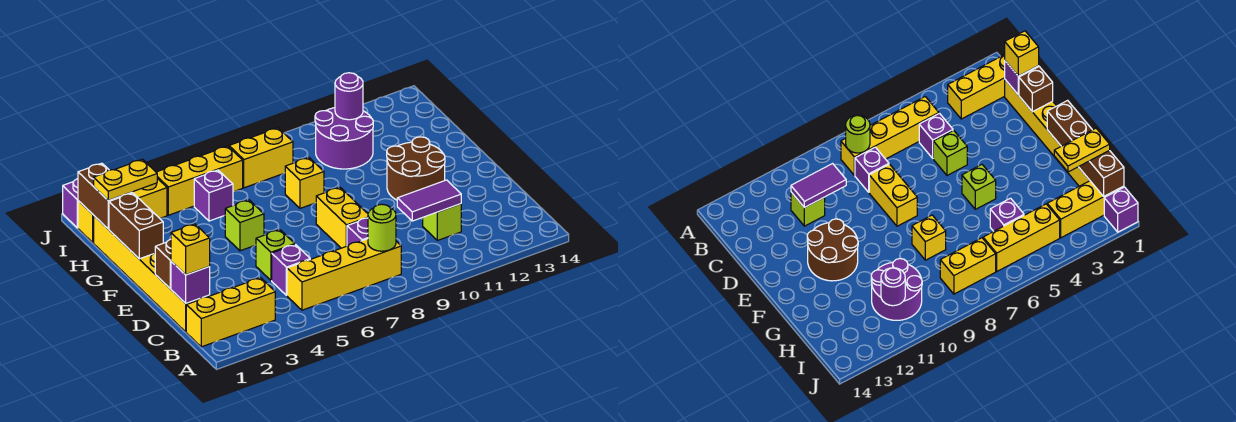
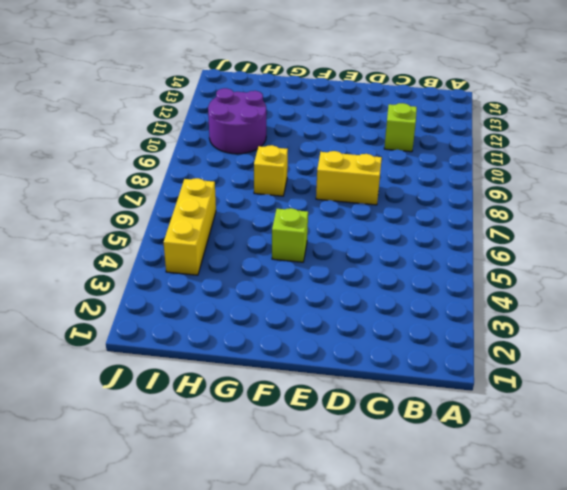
none -> yellow brick B1:B3 level 1
none -> yellow brick B5:B8 level 1
none -> yellow brick C1:H1 level 1

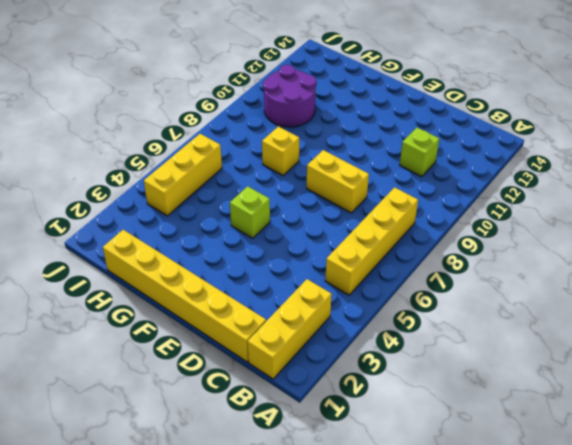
none -> purple brick C5 level 1
none -> purple brick C8 level 1
none -> lime brick D5 level 1

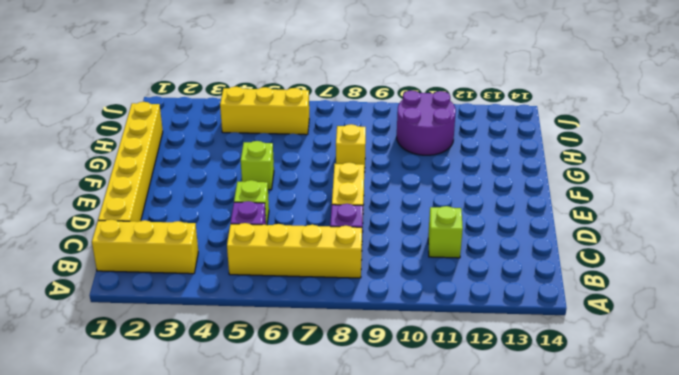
none -> brown round brick E11:F12 level 1
none -> purple brick H5 level 1
none -> yellow brick I1:I3 level 1

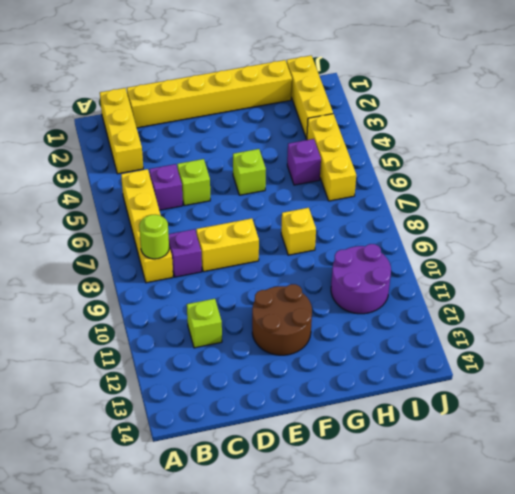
none -> yellow brick I7:I8 level 1
none -> purple brick J1 level 1
none -> purple brick C1 level 2

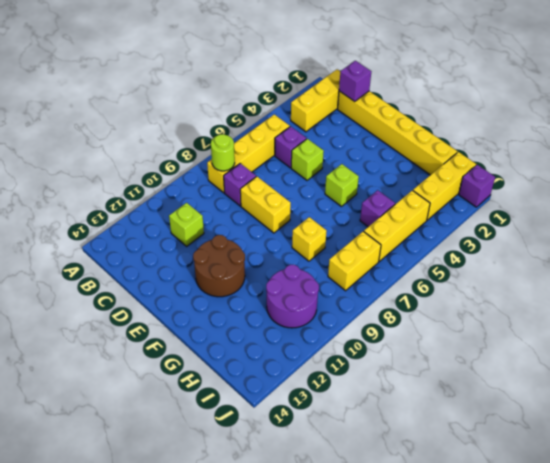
none -> purple tile C10:C11 level 2
none -> brown brick D1 level 2
none -> brown brick F1:G1 level 2

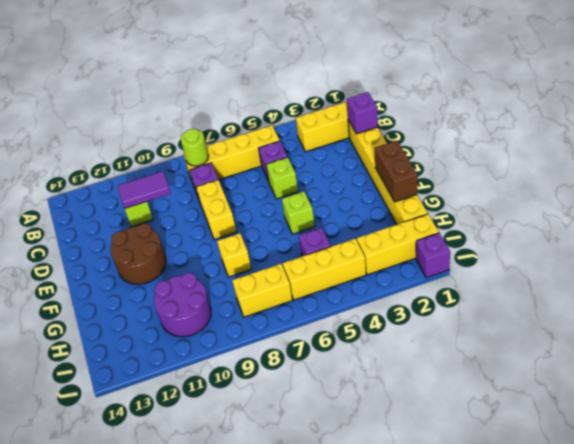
none -> brown brick D1 level 2
none -> brown brick H1:I1 level 2
none -> purple round brick I11 level 2

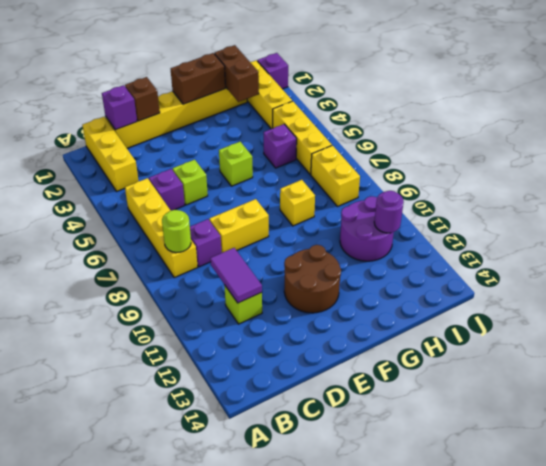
brown brick H1:H2 level 2 -> brown brick H1:I1 level 2
none -> yellow brick C1 level 3
none -> yellow plate H1:H2 level 3

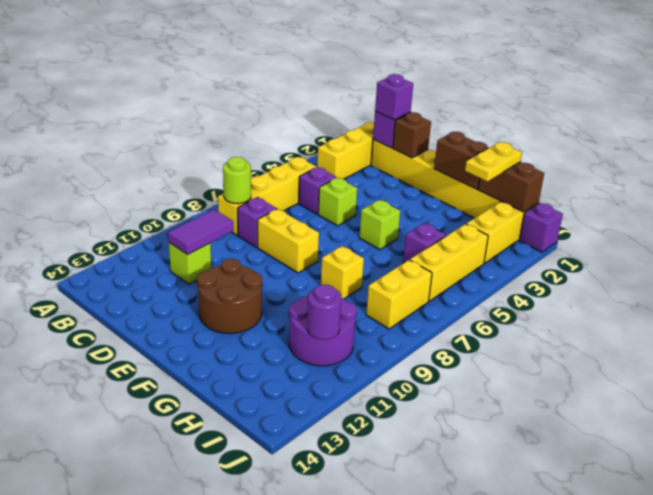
purple brick C1 level 3 -> yellow brick C1 level 3

